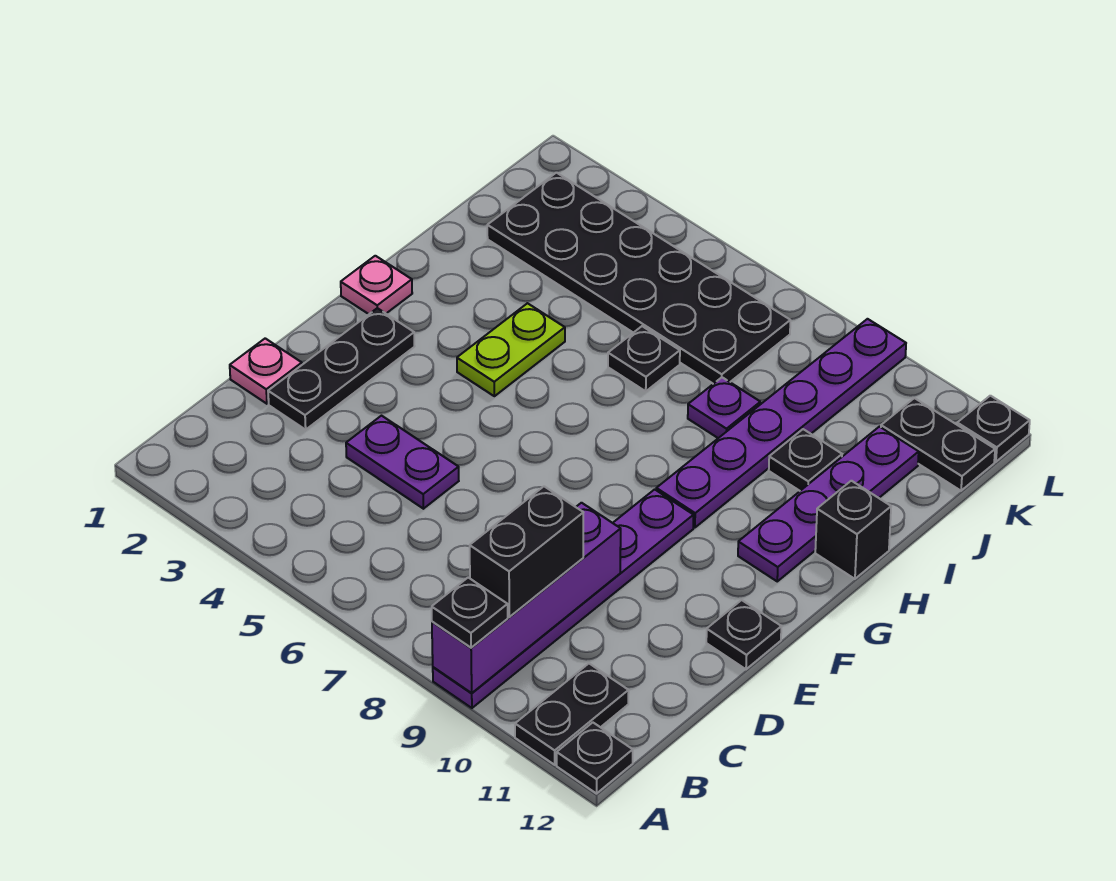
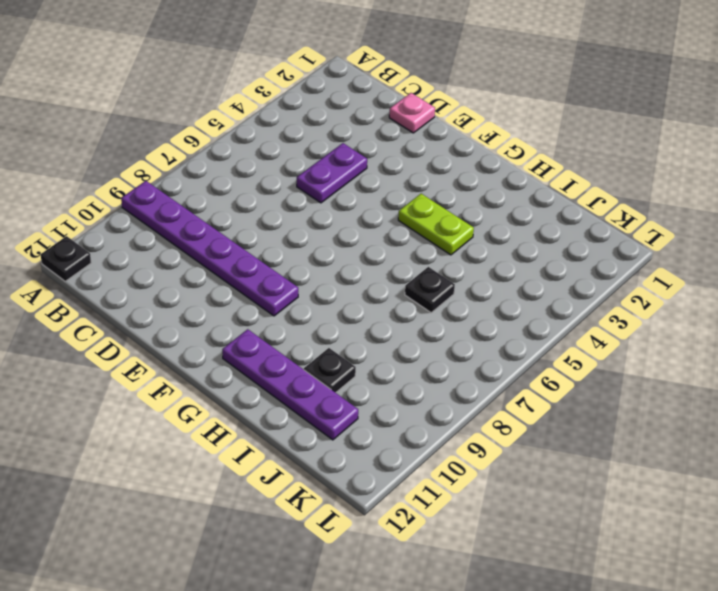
none -> black plate A11:B11 level 1
none -> black plate D2:F2 level 1
none -> black plate E12 level 1

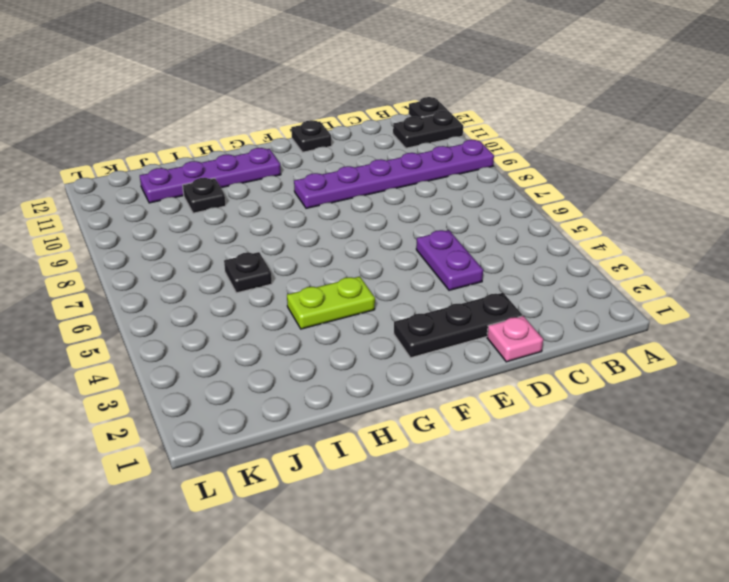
none -> pink plate G1 level 1
none -> purple plate G9:L9 level 1
none -> black brick H12 level 1

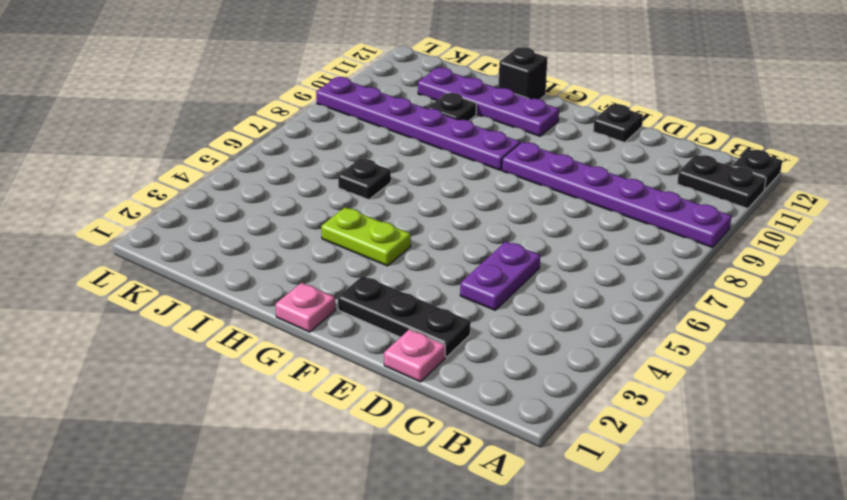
none -> purple plate I8 level 1
none -> black plate J2:K7 level 1
none -> black plate K11:K12 level 1

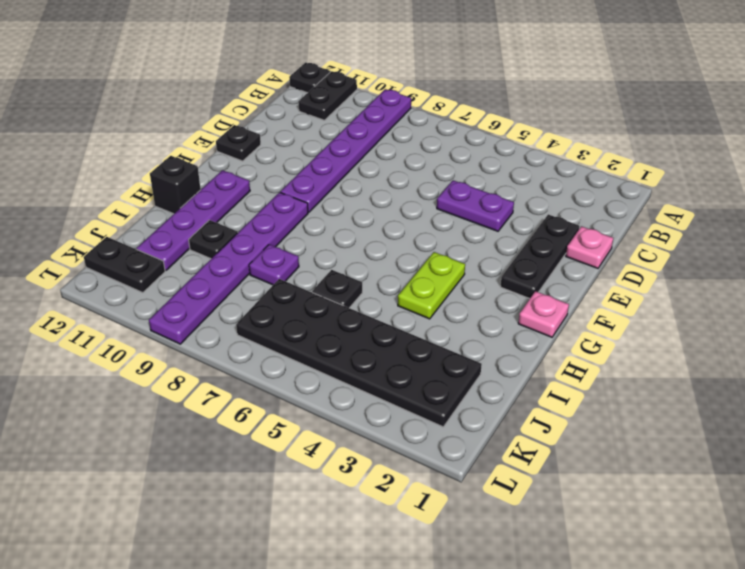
none -> black plate L12 level 1
none -> purple brick A9:D9 level 2
none -> black plate A9 level 3

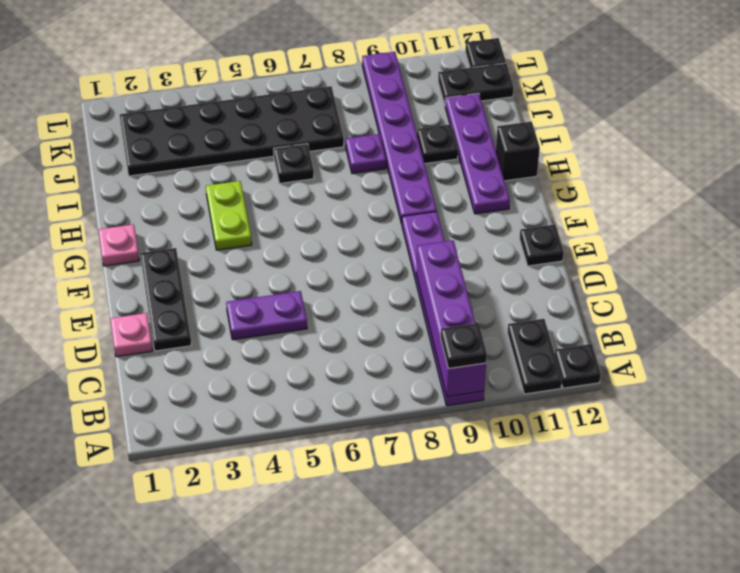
none -> black brick B9:C9 level 3

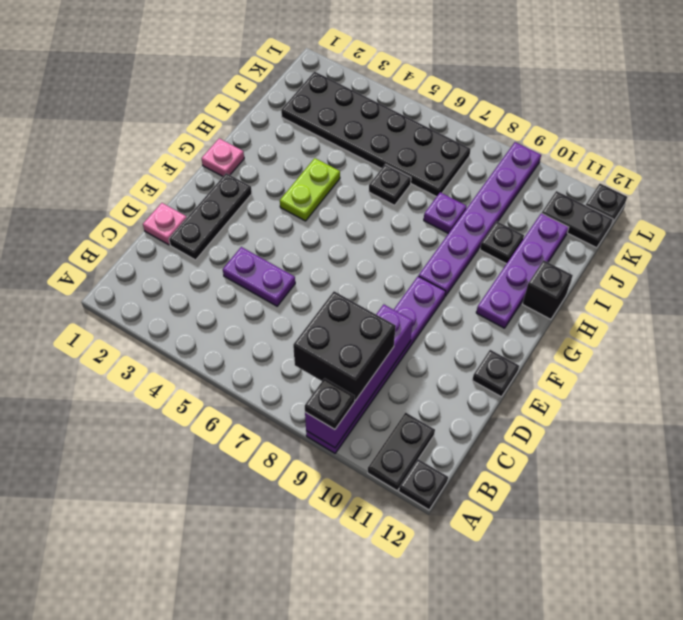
black brick B8:C9 level 3 -> black brick B9:C9 level 3

